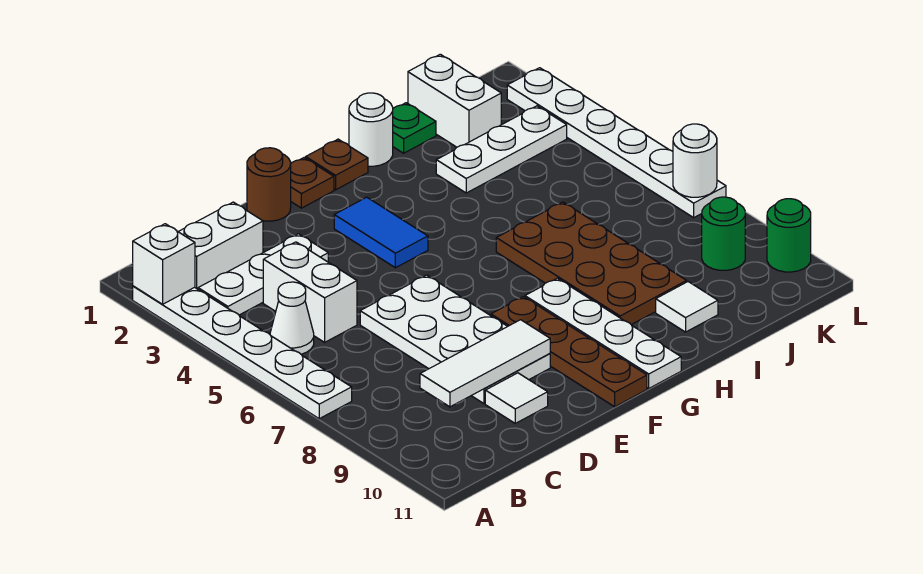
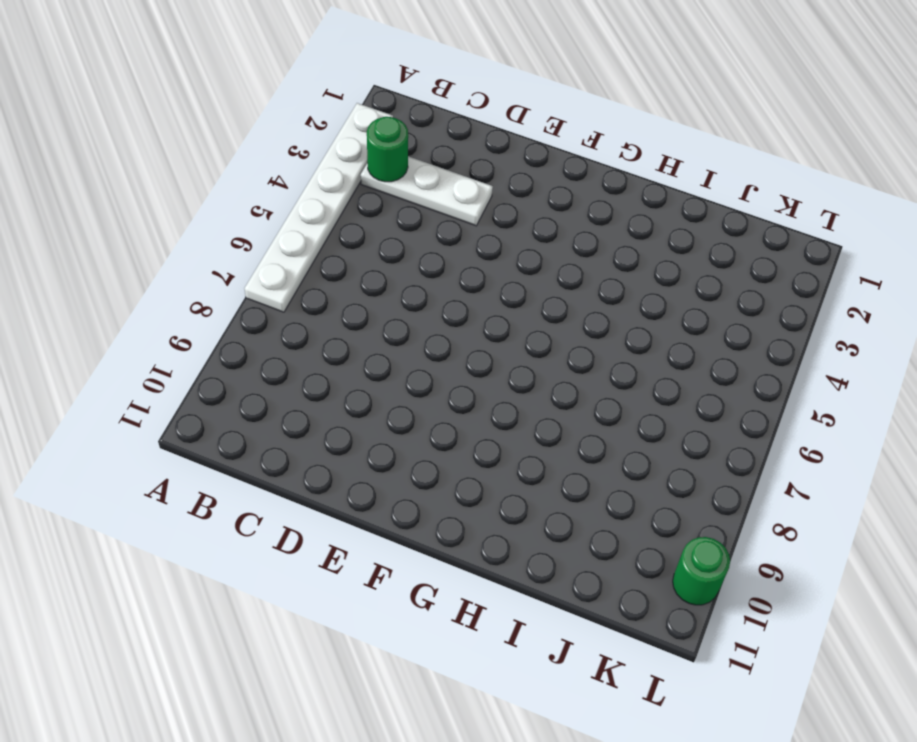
green round brick B3 level 2 -> green round brick K9 level 1
none -> white brick B2:C2 level 1
none -> white cone B5 level 1
none -> white brick C4:C5 level 1

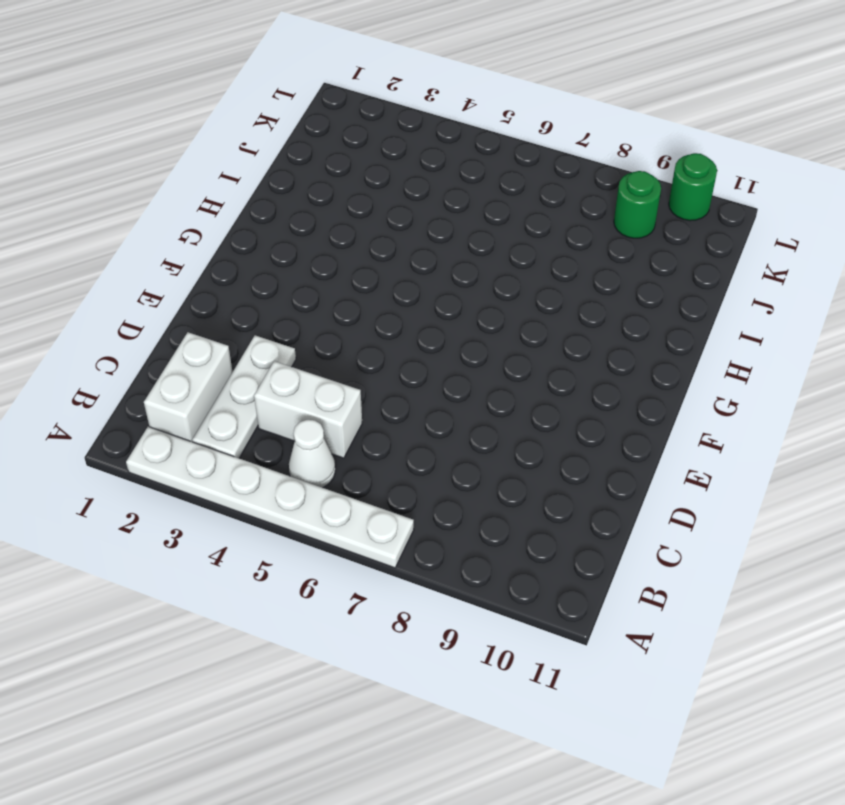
none -> white plate D6:E9 level 1
none -> white tile D10 level 1
none -> brown round brick E1 level 1

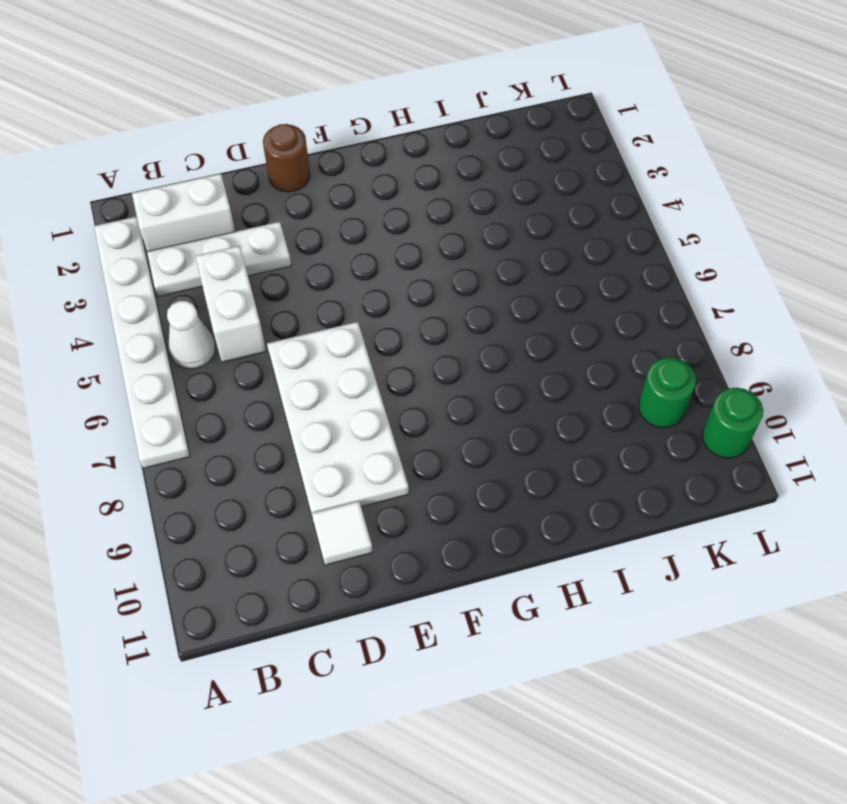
none -> brown plate F1 level 1
none -> blue tile F3:F4 level 1
none -> brown plate F8:F11 level 1

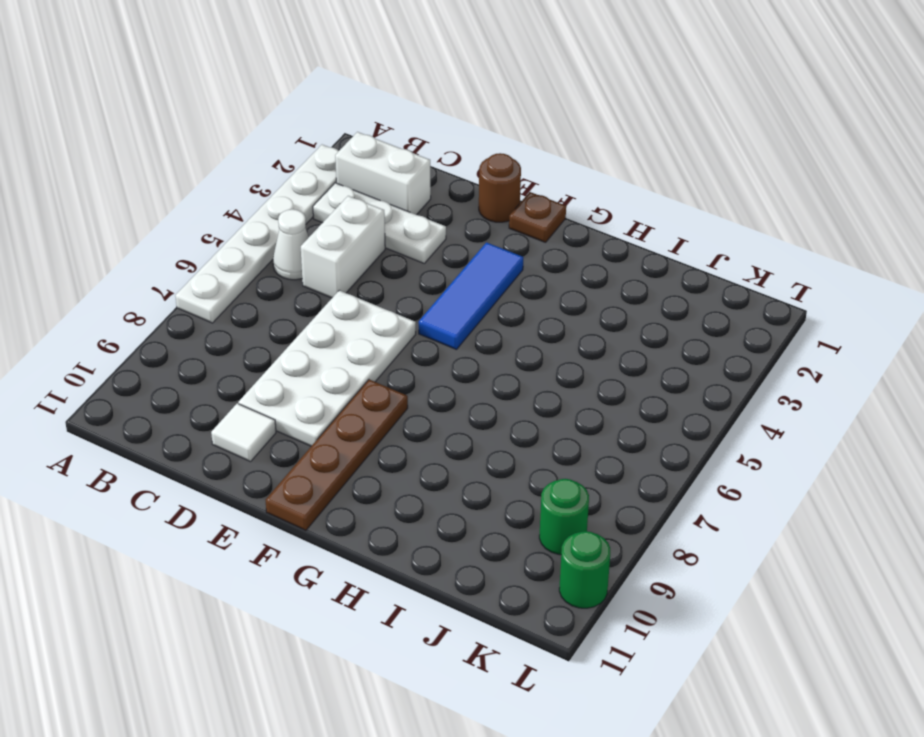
blue tile F3:F5 level 1 -> blue tile F3:F4 level 1
none -> brown plate G1 level 1
none -> white plate G8:G11 level 1
none -> white round brick H1 level 1

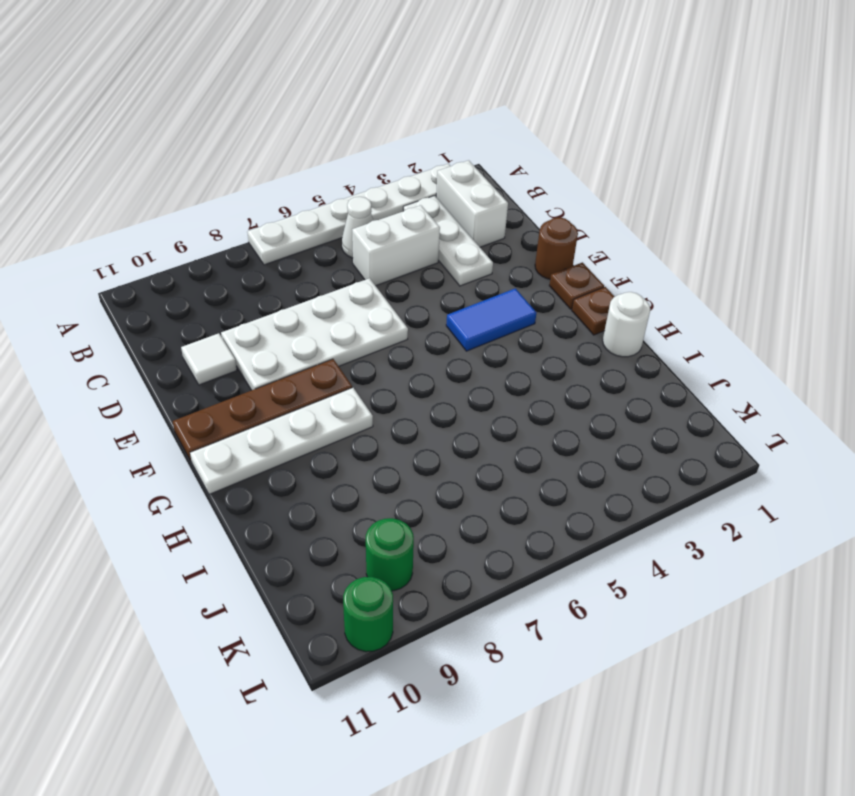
none -> brown plate H6:I9 level 1
none -> green plate I1 level 1
none -> white plate I3:K3 level 1

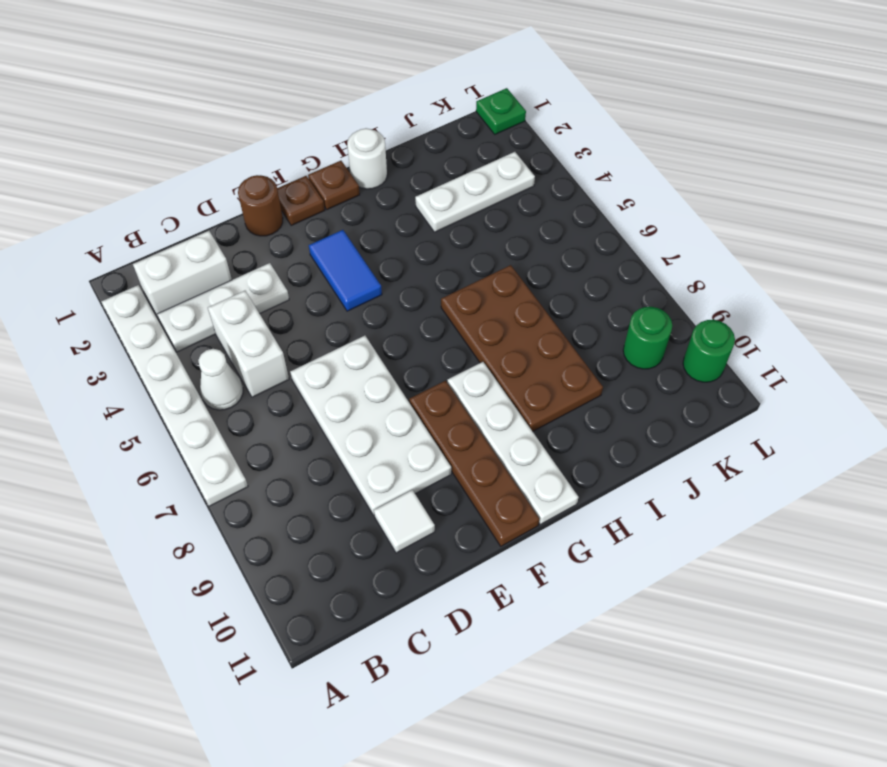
green plate L1 level 1 -> green plate I1 level 1
none -> white tile I10 level 1
none -> white brick J1:J2 level 1
none -> white plate L2:L7 level 1

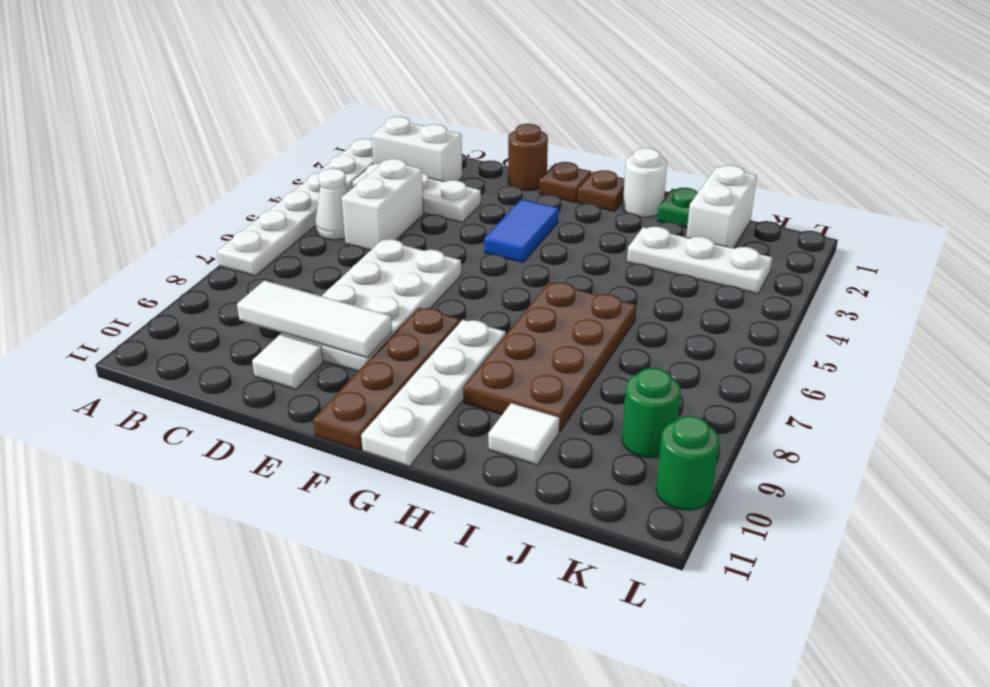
none -> white plate L2:L7 level 1
none -> white brick A2 level 2
none -> white round brick L7 level 2

